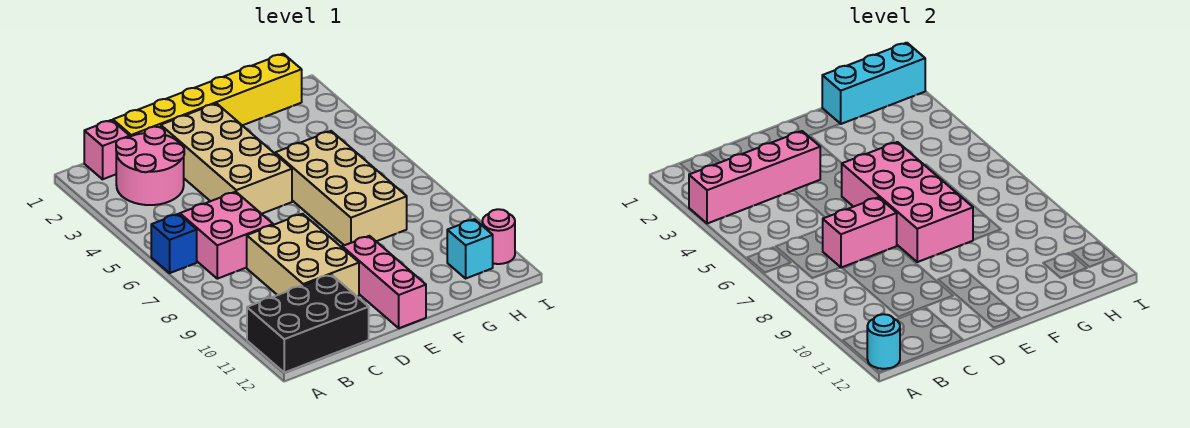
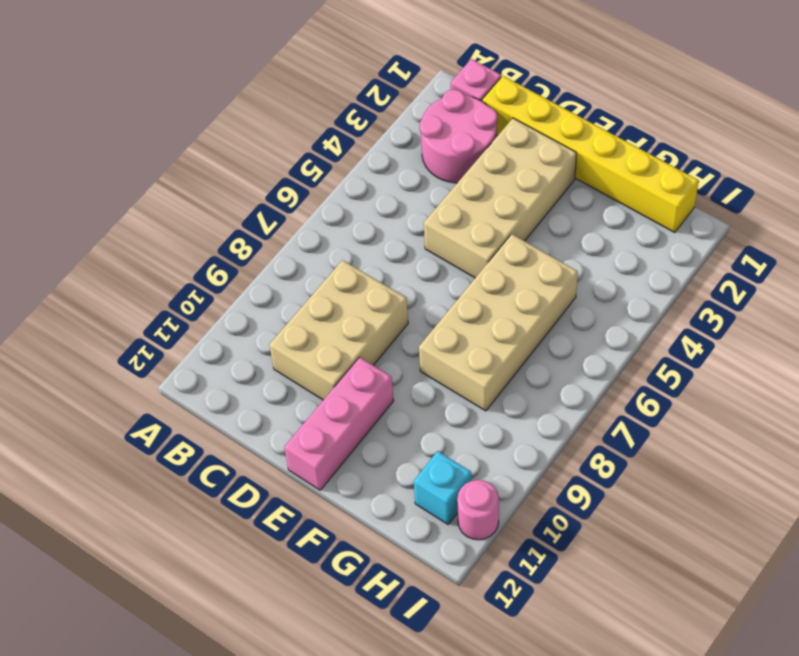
none -> blue brick A6 level 1
none -> black brick A11:C12 level 1
none -> pink brick B6:C7 level 1

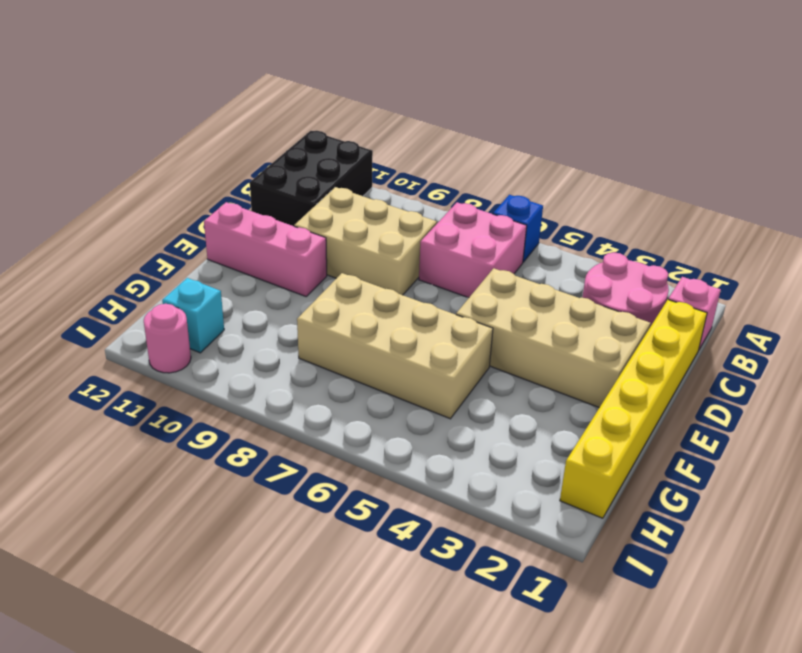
none -> pink brick A3:D3 level 2
none -> cyan round brick A12 level 2
none -> pink brick C7:D7 level 2

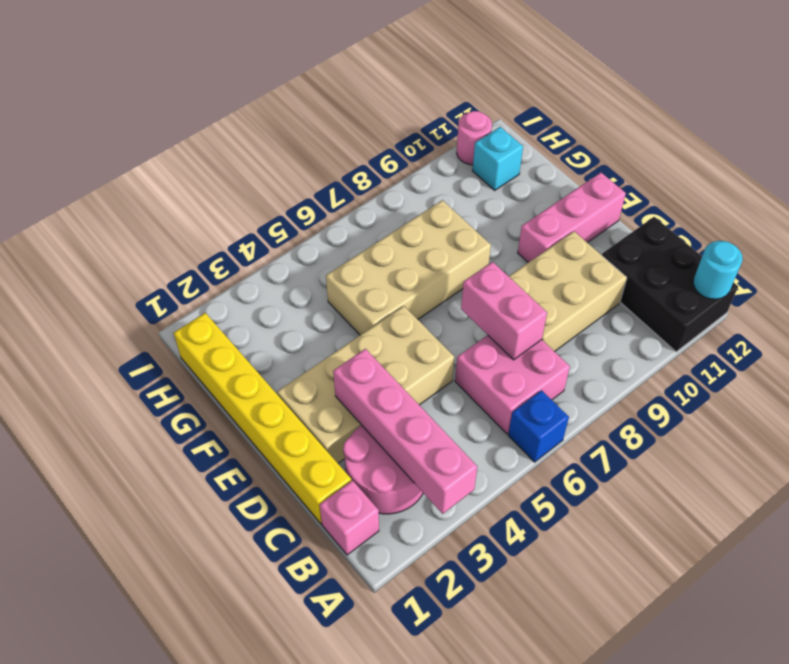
none -> pink brick E5:F8 level 2
none -> cyan brick G1:I1 level 2

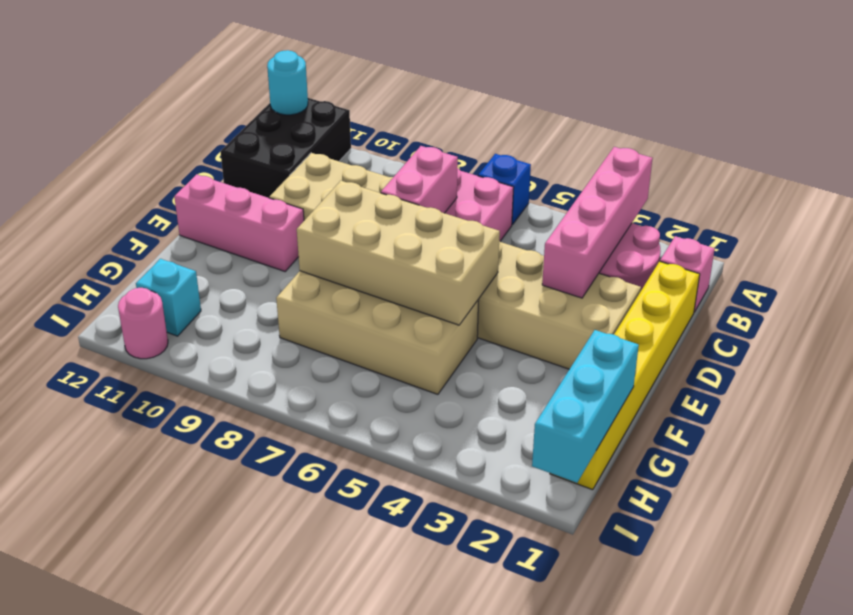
tan brick E5:F8 level 2 -> pink brick E5:F8 level 2

